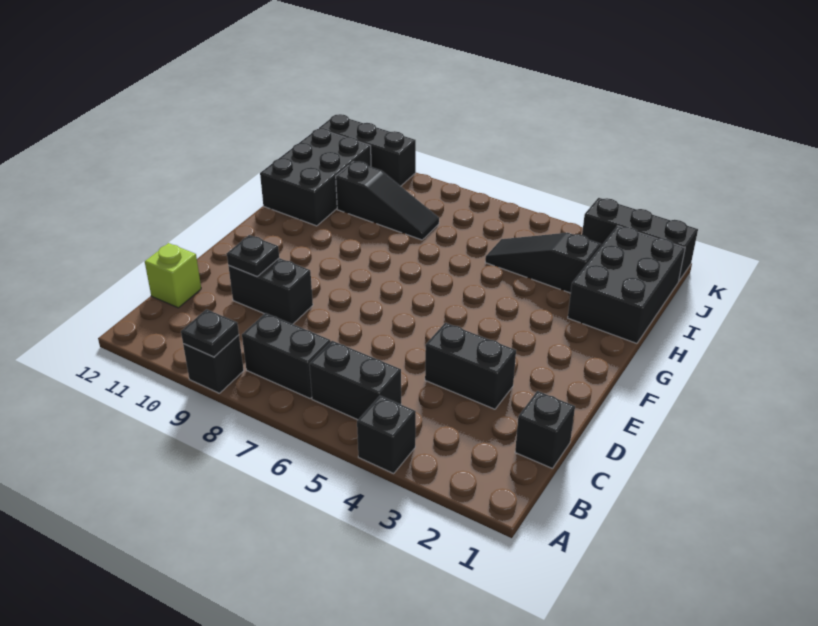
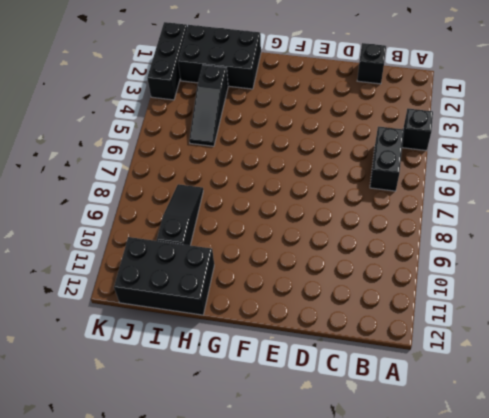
none -> black brick A9 level 1
none -> black brick B7:B8 level 1
none -> lime brick C12 level 1

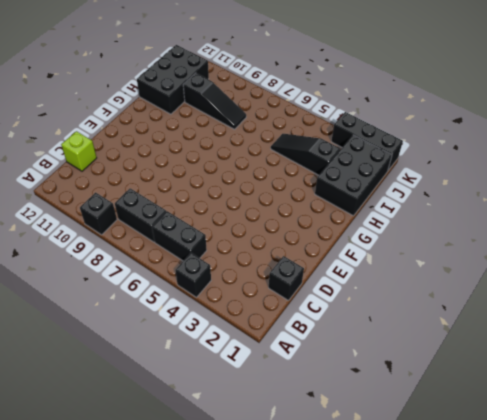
none -> black brick D3:D4 level 1
none -> black brick D9:D10 level 1
none -> black brick K10:K12 level 1

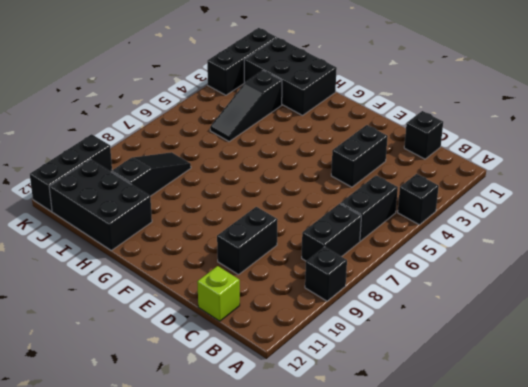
none -> black plate A9 level 2
none -> black plate D10 level 2

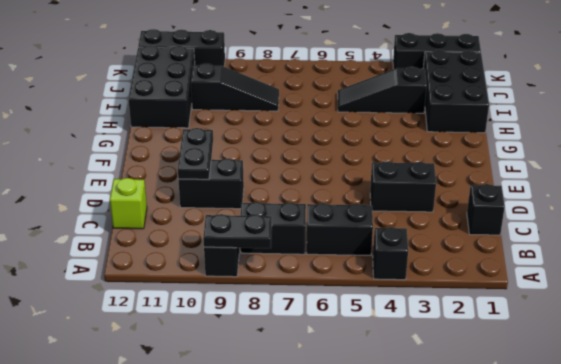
black plate A8:A9 level 2 -> black plate A9 level 2
black plate D10:E10 level 2 -> black plate D10 level 2

